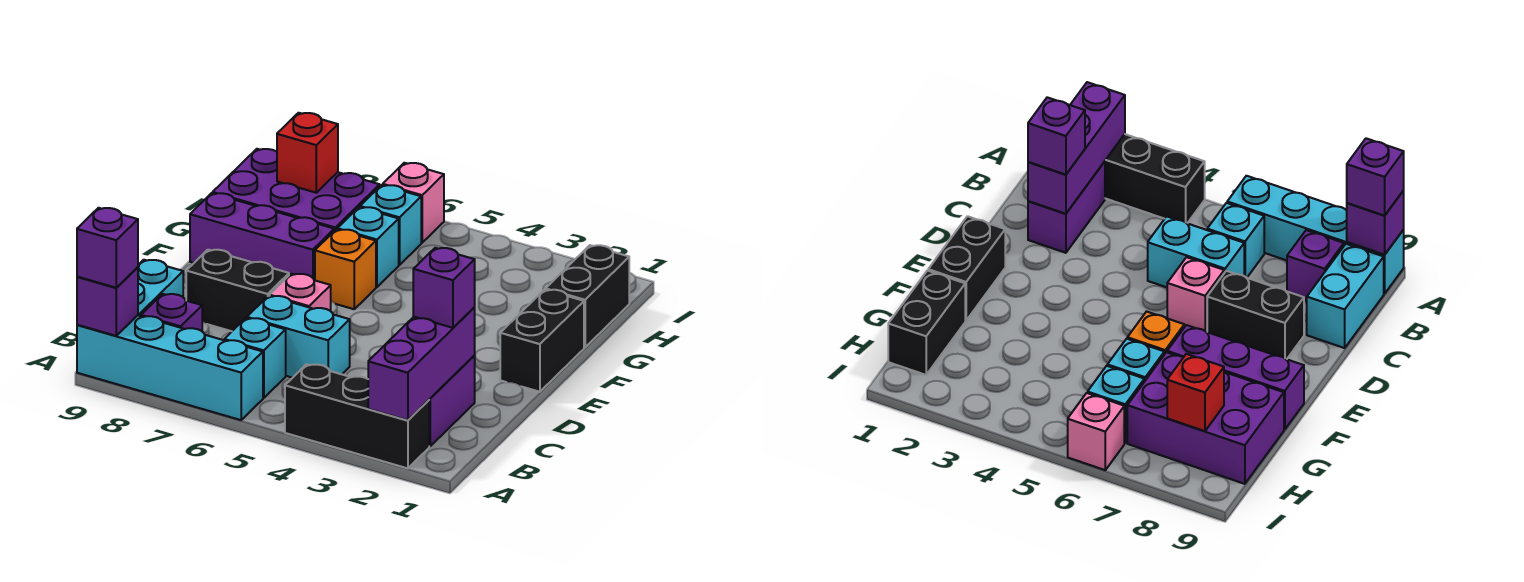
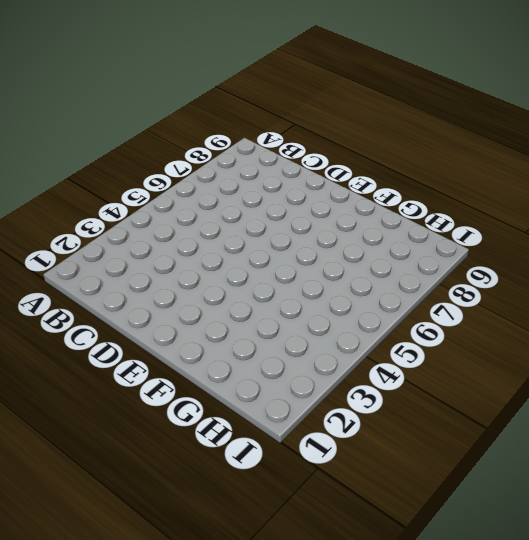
none -> black brick A2:A4 level 1
none -> cyan brick A6:A9 level 1
none -> purple brick B2:C2 level 1

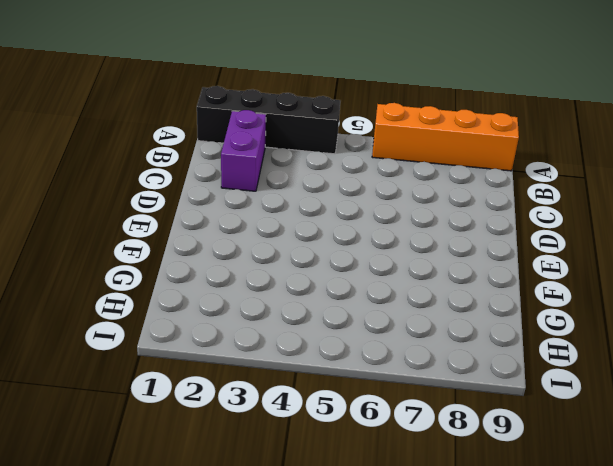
black brick A1:A4 level 1 -> black brick A2:A4 level 1
orange brick A6:A9 level 1 -> cyan brick A6:A9 level 1
none -> cyan brick B6 level 1
none -> purple brick B8 level 1
none -> cyan brick B9:C9 level 1

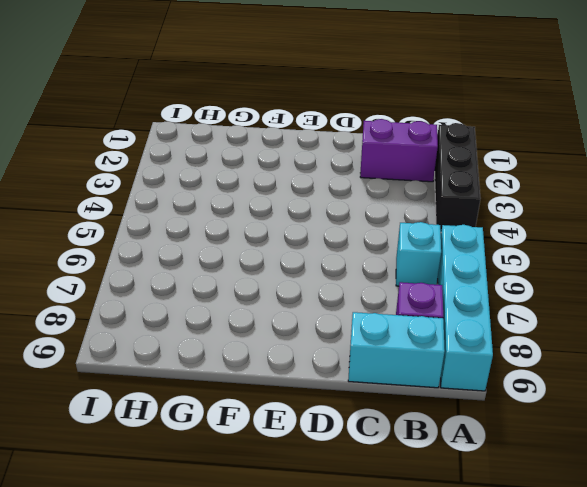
none -> cyan brick C5:C6 level 1
none -> pink brick D6 level 1
none -> black brick D7:D8 level 1

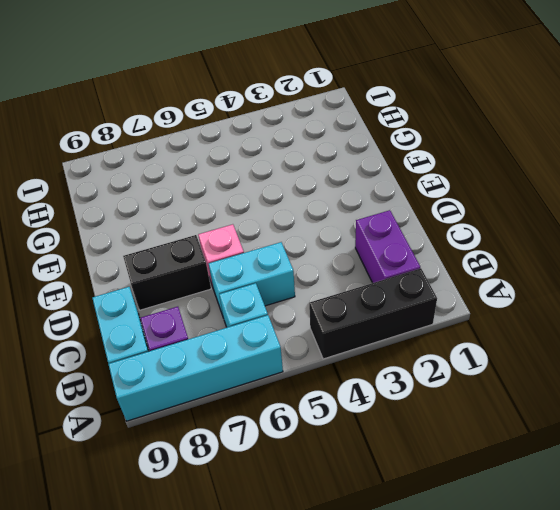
none -> black brick E1:F1 level 1
none -> orange brick F6 level 1
none -> purple brick F7:F9 level 1

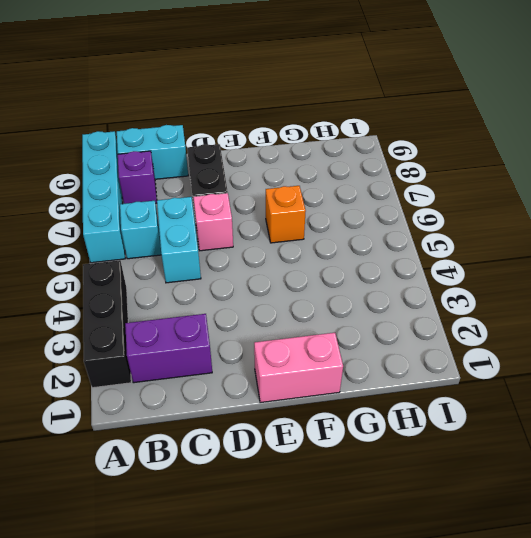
pink brick E1:F1 level 1 -> black brick E1:F1 level 1
none -> purple brick F7:F9 level 1
none -> black brick G1:H1 level 1
none -> cyan brick G6 level 1

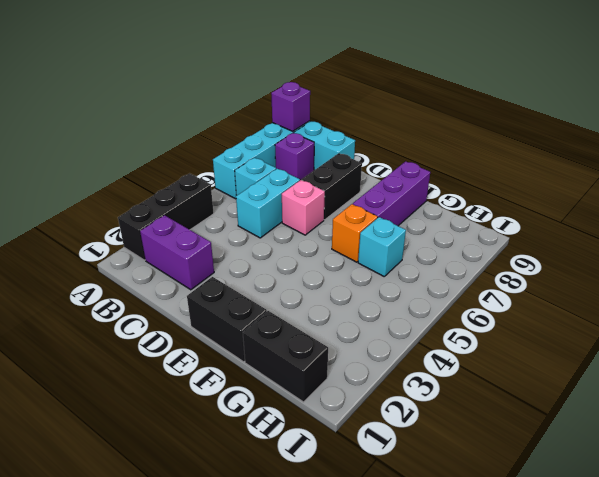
none -> purple brick G7:H9 level 1
none -> cyan brick H6 level 1
none -> pink brick I6 level 1

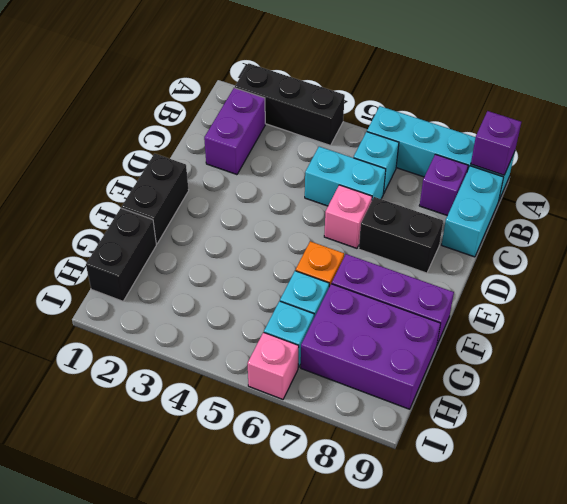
none -> purple brick A2:C2 level 2
none -> red brick H8 level 2
none -> purple brick A9 level 3

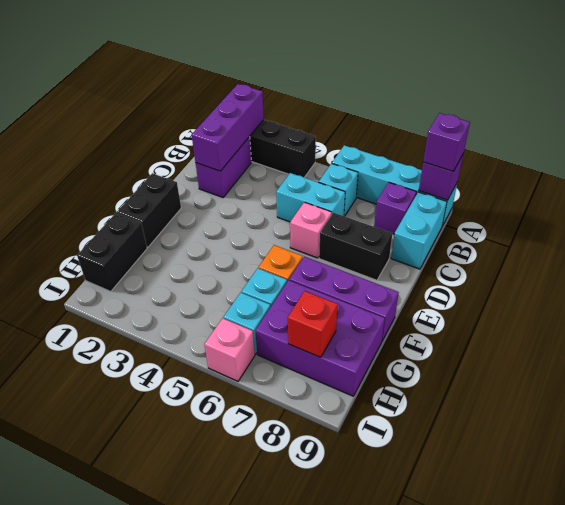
none -> purple brick C2 level 3

